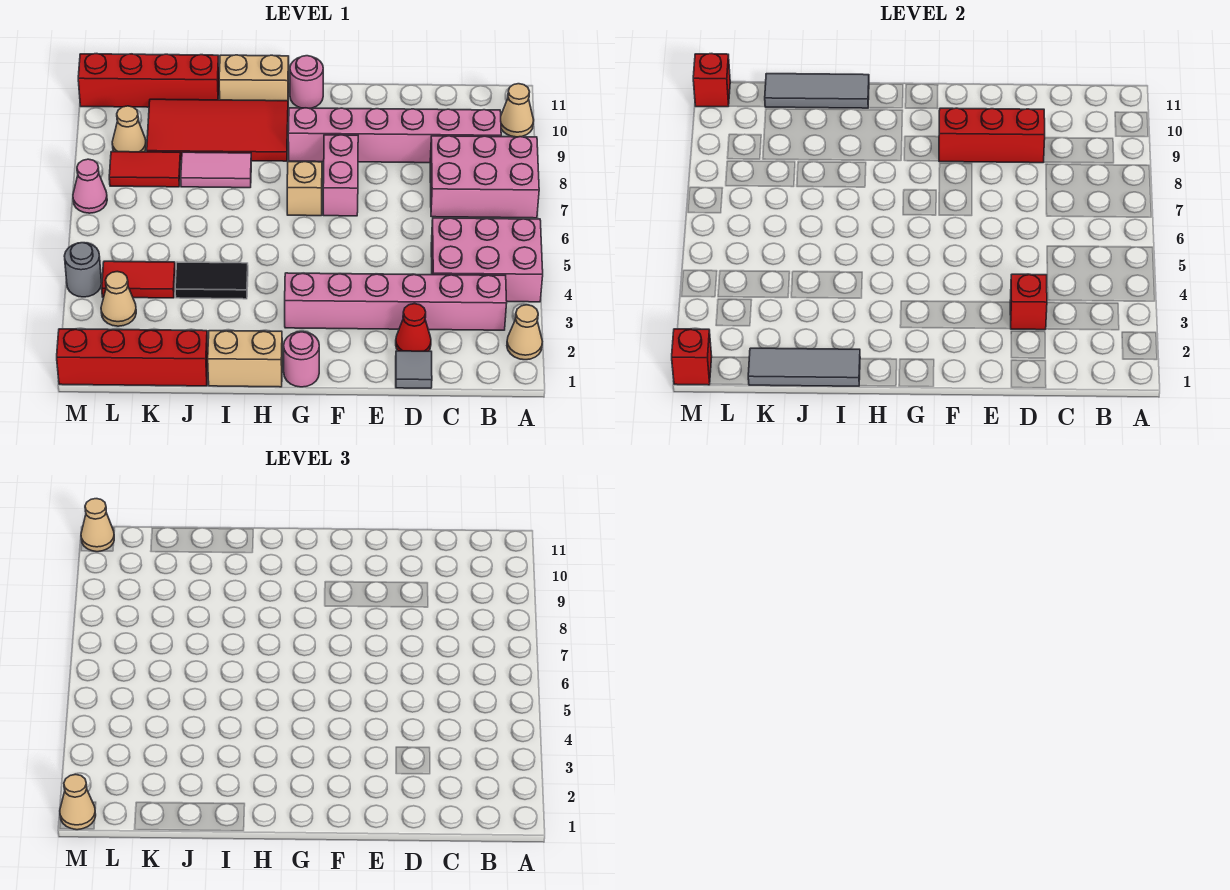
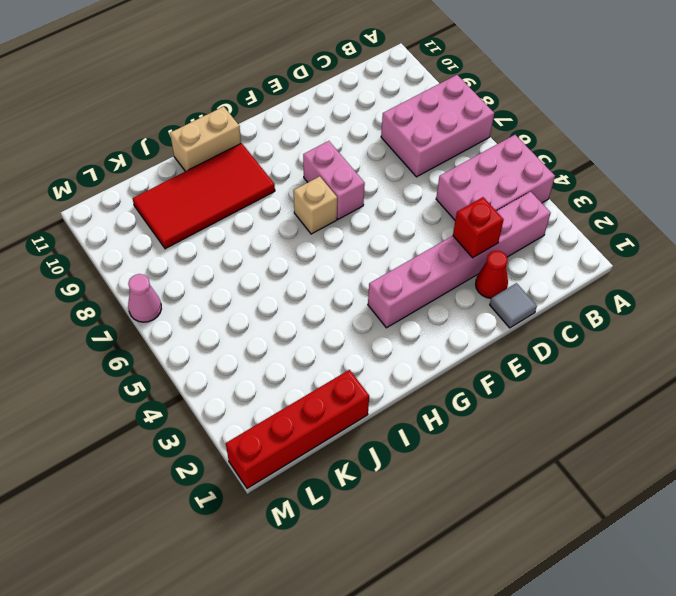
none -> tan cone A2 level 1
none -> tan cone A10 level 1
none -> pink brick B9:G9 level 1
none -> pink round brick G1 level 1

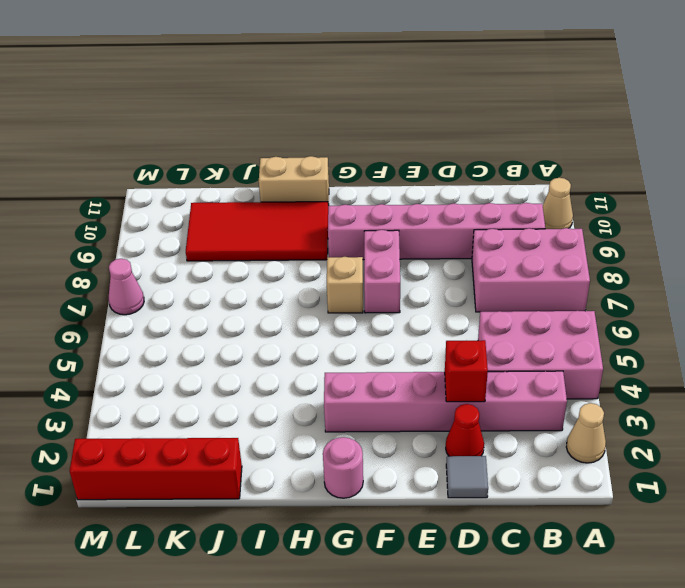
none -> pink round brick G11 level 1
none -> tan brick H1:I1 level 1
none -> black tile I4:J4 level 1
none -> pink tile I8:J8 level 1

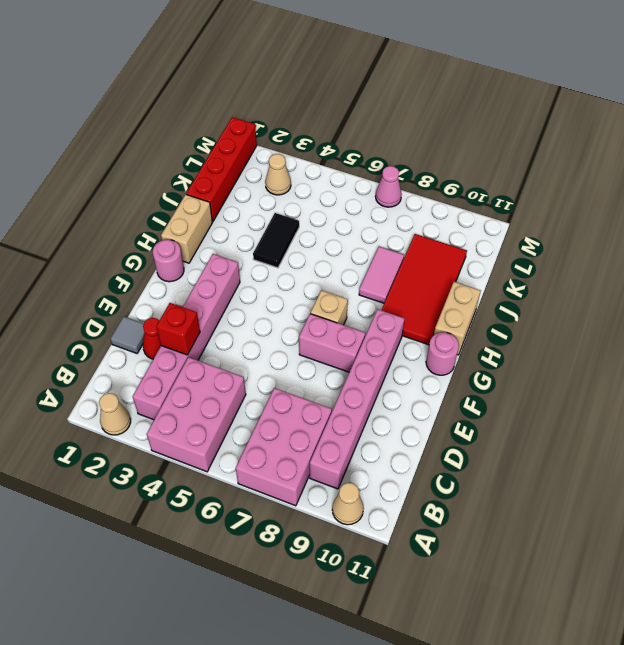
none -> red brick J11:M11 level 1
none -> red tile K4:L4 level 1
none -> red tile K8:L8 level 1
none -> tan cone L9 level 1

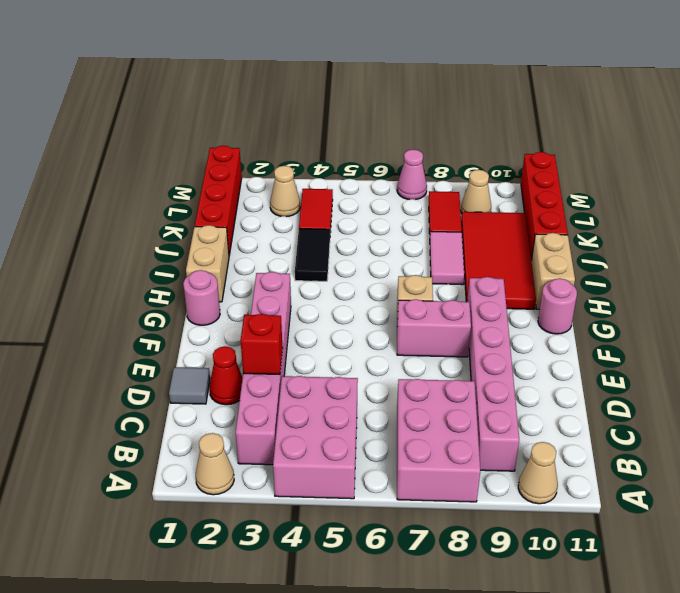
none -> grey round brick M4 level 1
none -> red brick D9:F9 level 2
none -> grey tile I1:K1 level 2
none -> grey tile I11:K11 level 2

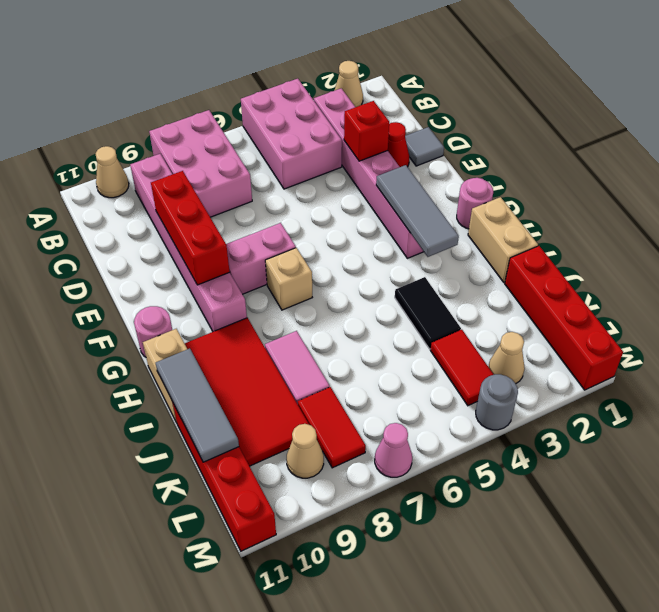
grey tile F3:H3 level 2 -> grey tile I1:K1 level 2
none -> red brick M1 level 2
none -> red brick M11 level 2
none -> tan cone M1 level 3
none -> tan cone M11 level 3

